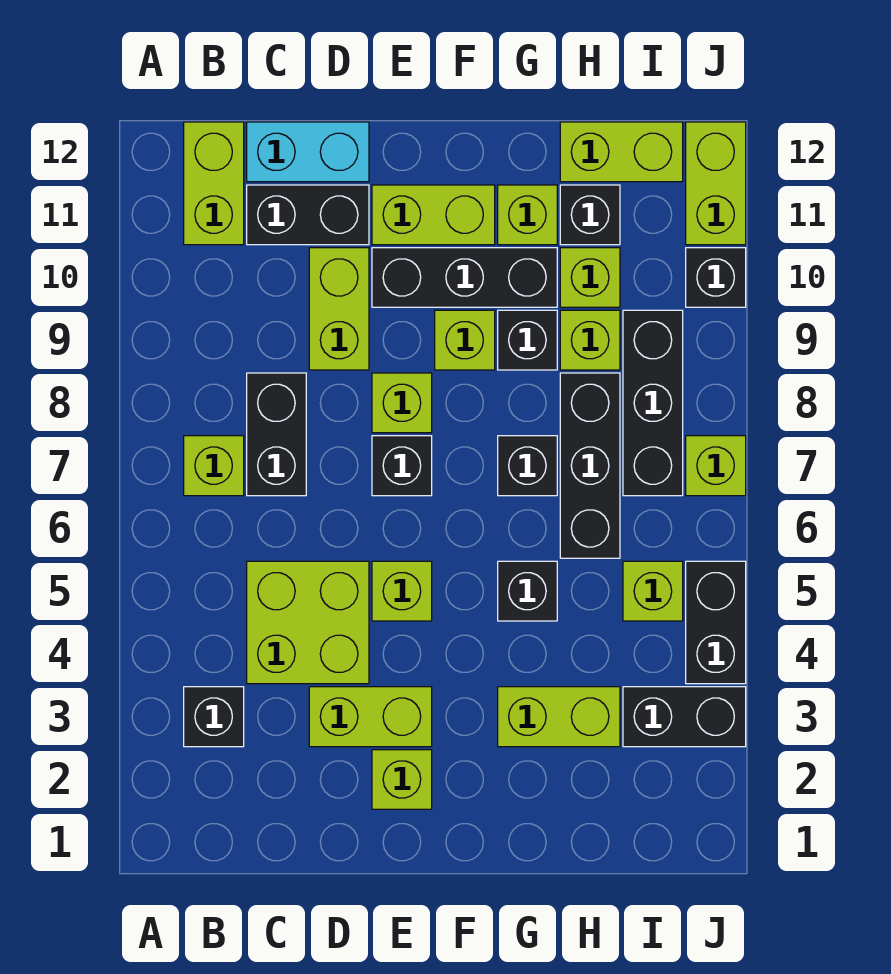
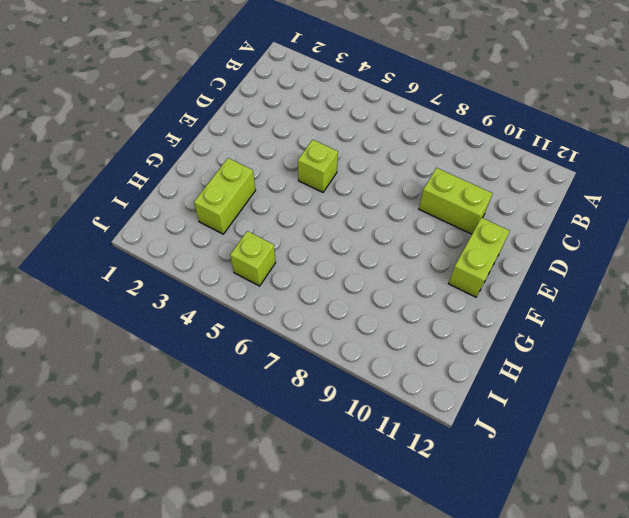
none -> black brick B3 level 1
none -> lime brick B7 level 1
none -> lime brick B11:B12 level 1
none -> lime brick C4:D5 level 1

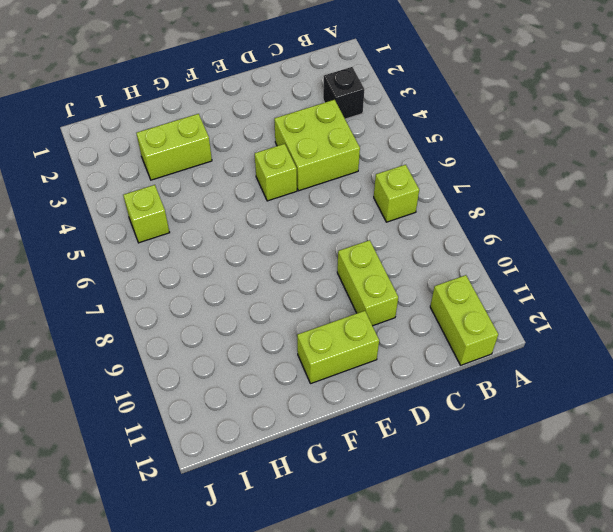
none -> black brick C7:C8 level 1
none -> black brick C11:D11 level 1
none -> cyan brick C12:D12 level 1
none -> lime brick D3:E3 level 1

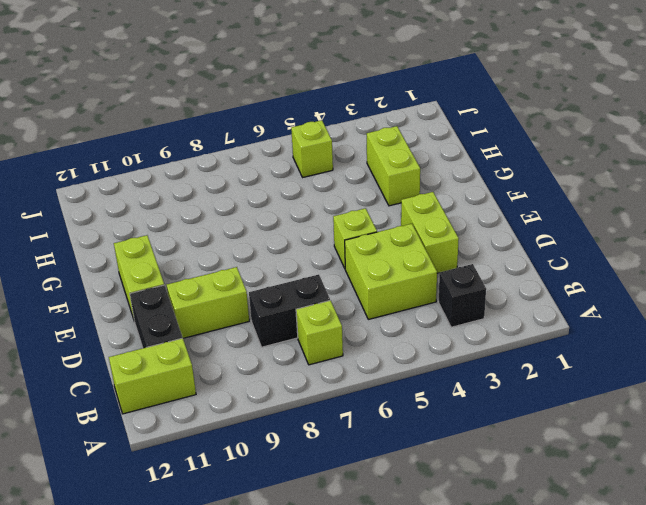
none -> cyan brick C12:D12 level 1
none -> lime brick E2 level 1
none -> black brick E7 level 1
none -> lime brick E8 level 1

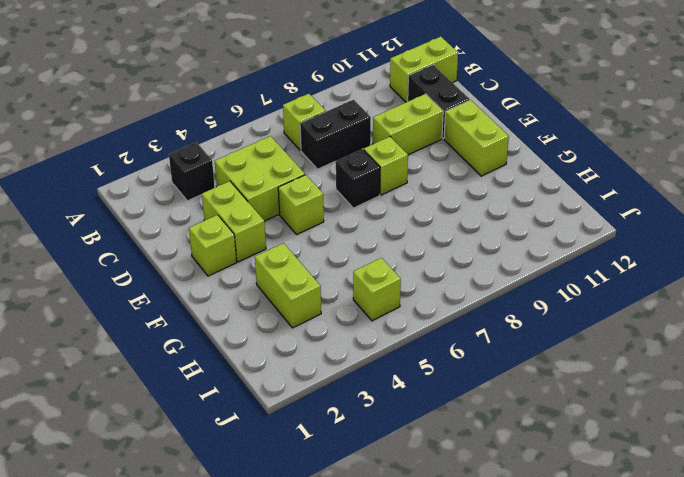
none -> cyan brick C12:D12 level 1
none -> black brick E10:G10 level 1
none -> lime brick F9 level 1
none -> black brick G5 level 1

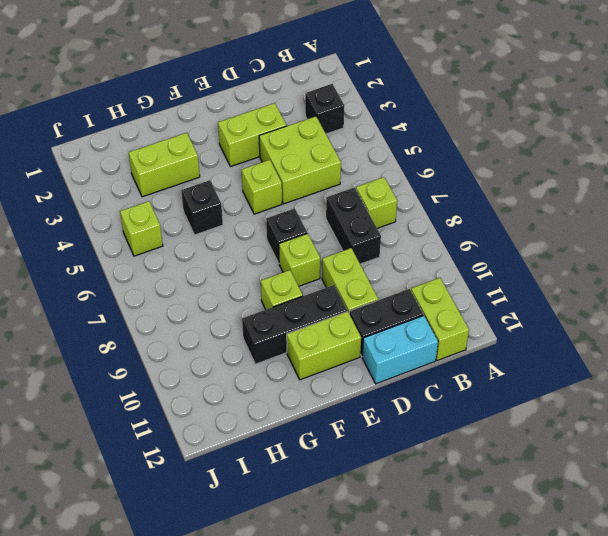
none -> lime brick E2 level 1
none -> black brick G7 level 1
none -> black brick G9 level 1
none -> lime brick G11 level 1

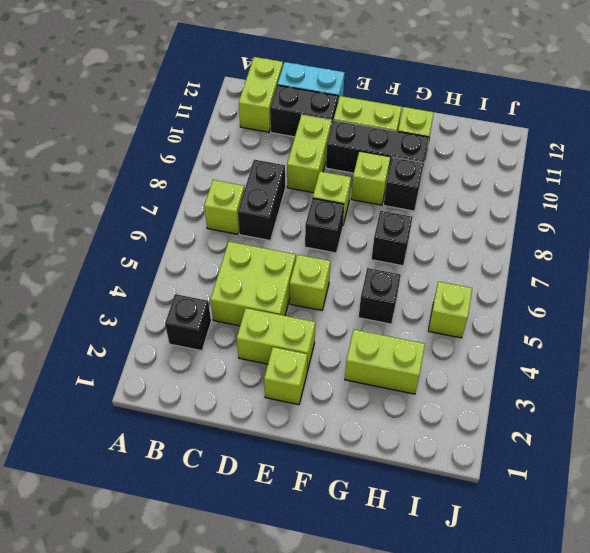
none -> black brick H6:H8 level 1
none -> lime brick H9 level 1
none -> lime brick H10 level 1
none -> black brick H11 level 1

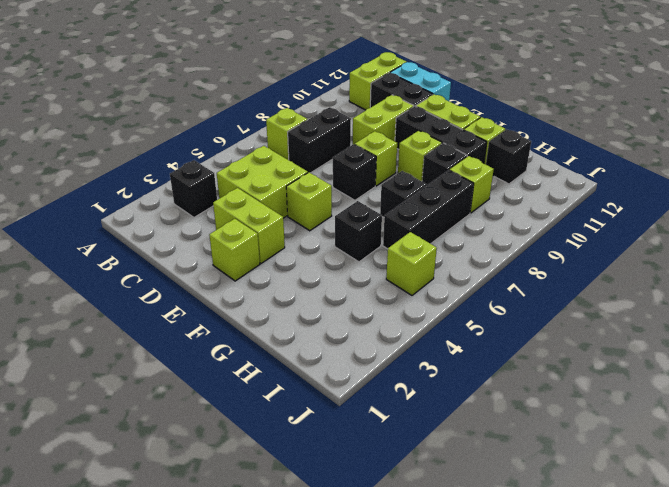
none -> lime brick G3:H3 level 1
none -> lime brick H10 level 1
none -> lime brick H12:I12 level 1
none -> black brick I3:J3 level 1

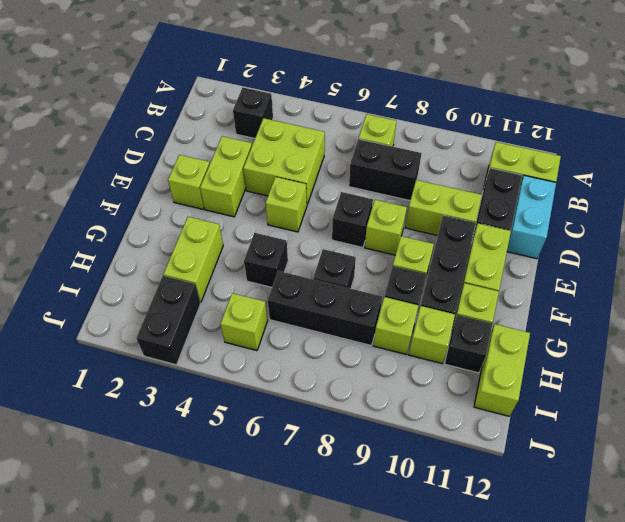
none -> black brick I7:I9 level 1
none -> black brick J4:J5 level 1
none -> lime brick J7 level 1
none -> black brick J10 level 1

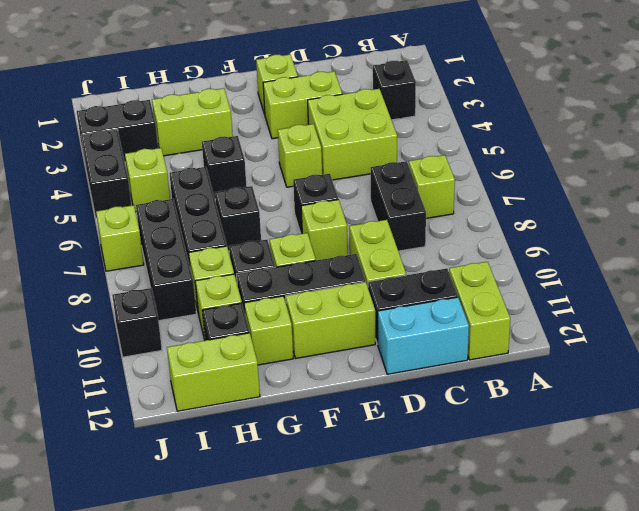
none -> lime brick J11:J12 level 1

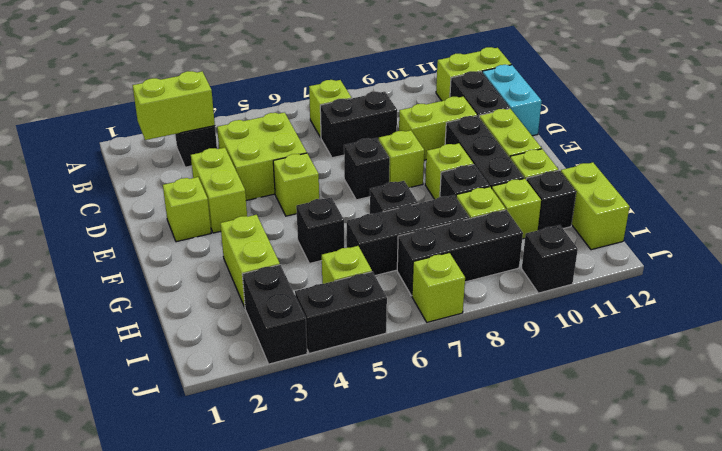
lime brick B2:B3 level 2 -> lime brick J11:J12 level 1

